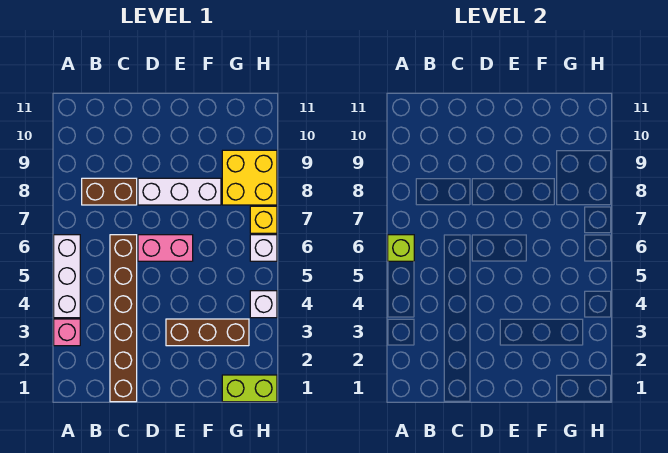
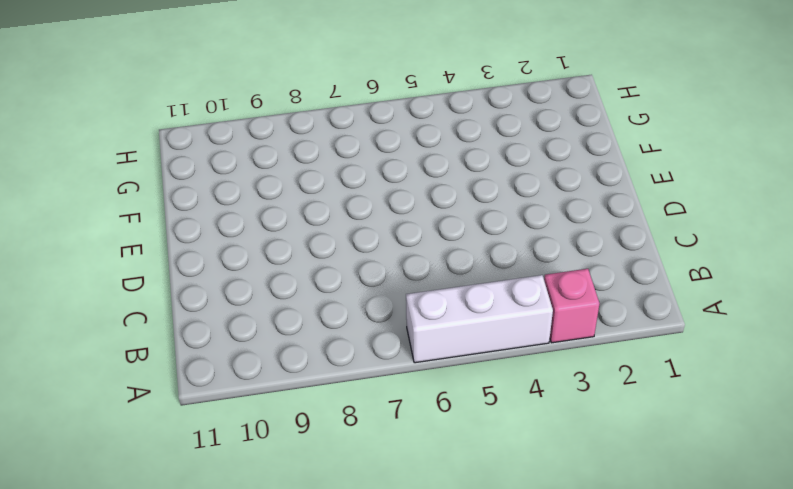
none -> brown brick B8:C8 level 1
none -> brown brick C1:C6 level 1
none -> pink brick D6:E6 level 1

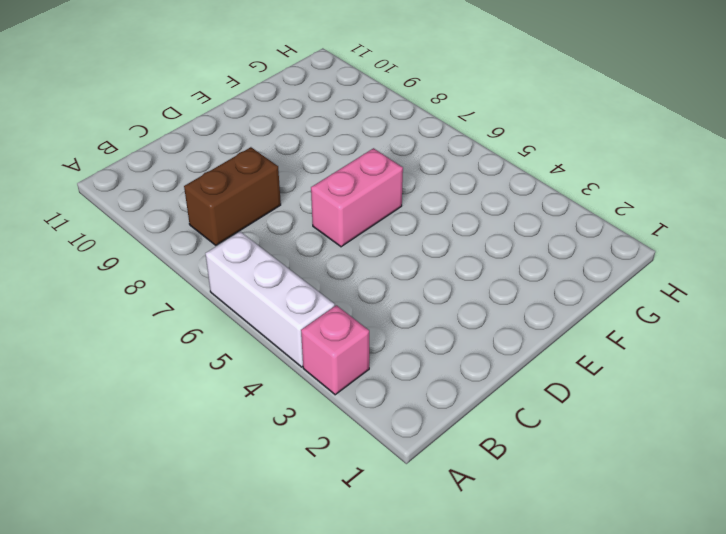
none -> brown brick C1:C6 level 1
none -> white brick D8:F8 level 1
none -> brown brick E3:G3 level 1

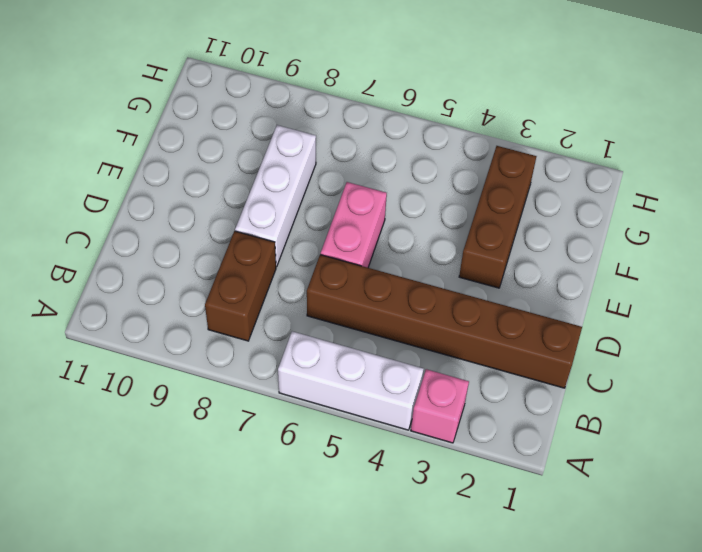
none -> lime brick G1:H1 level 1
none -> yellow brick G8:H9 level 1
none -> white brick H4 level 1

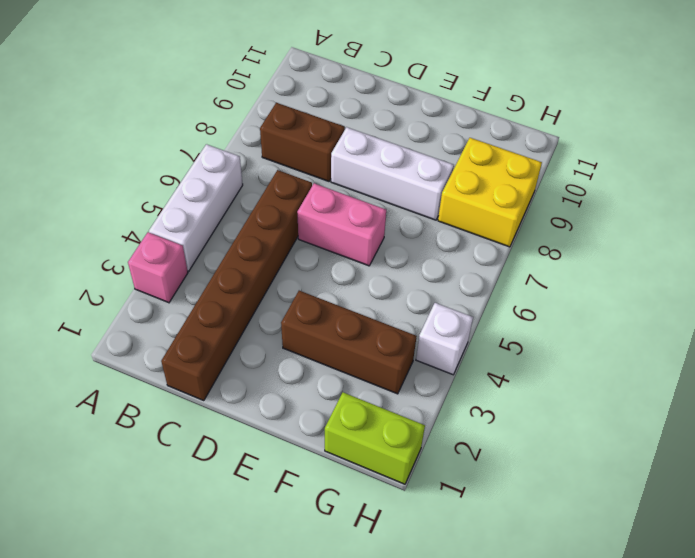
none -> white brick H6 level 1
none -> yellow brick H7 level 1
none -> lime brick A6 level 2

